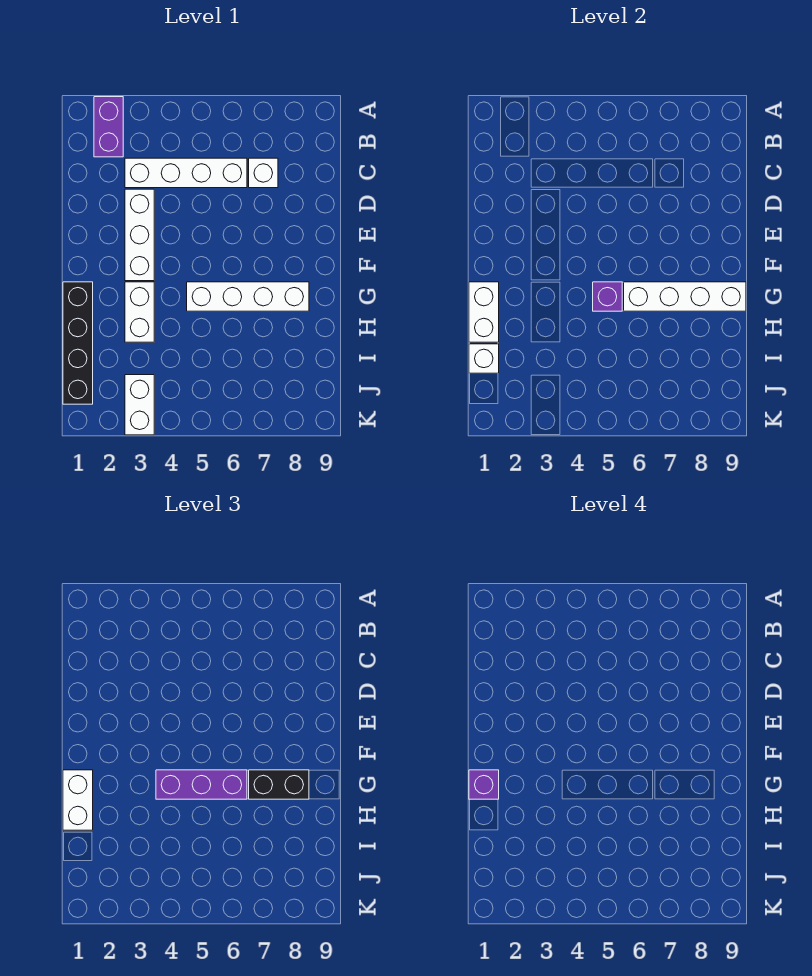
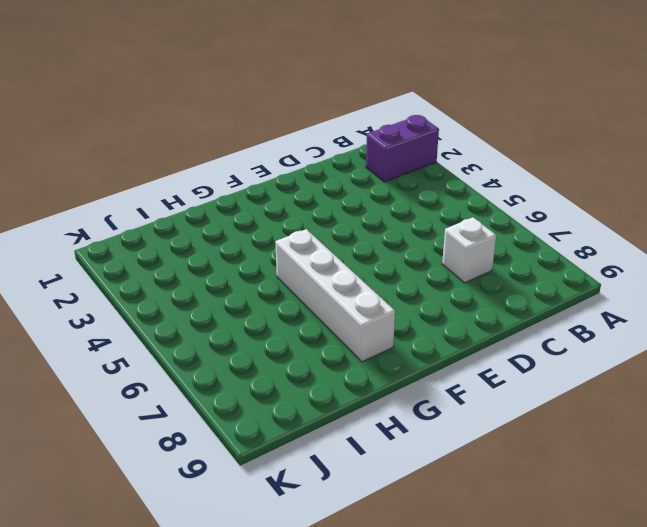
none -> white brick C3:C6 level 1
none -> white brick D3:F3 level 1
none -> black brick G1:J1 level 1

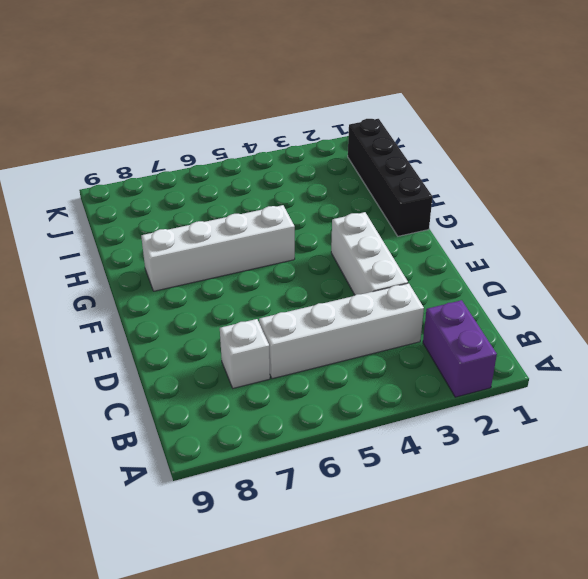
none -> white brick G3:H3 level 1
none -> white brick J3:K3 level 1
none -> white brick G1:H1 level 2

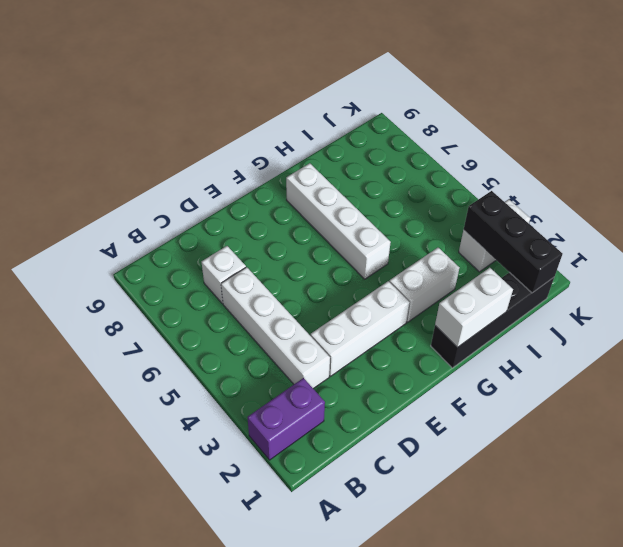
black brick J1:J3 level 2 -> none
none -> purple brick G5 level 2
none -> white brick G6:G9 level 2
none -> white brick I1 level 2

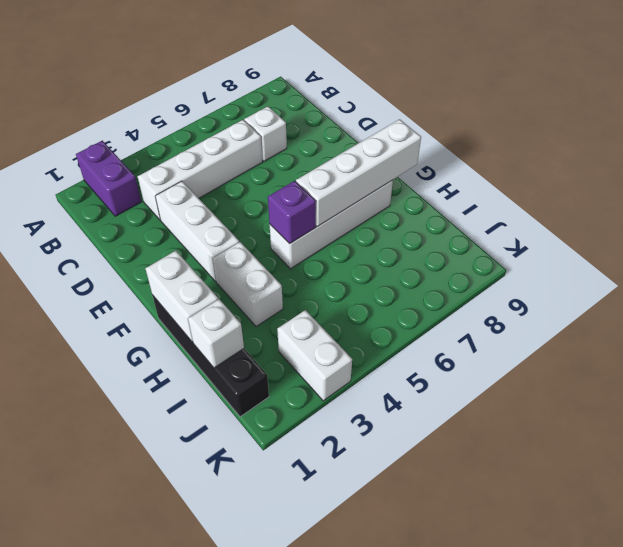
none -> white brick G1:H1 level 3
none -> purple brick G4:G6 level 3
none -> black brick G7:G8 level 3

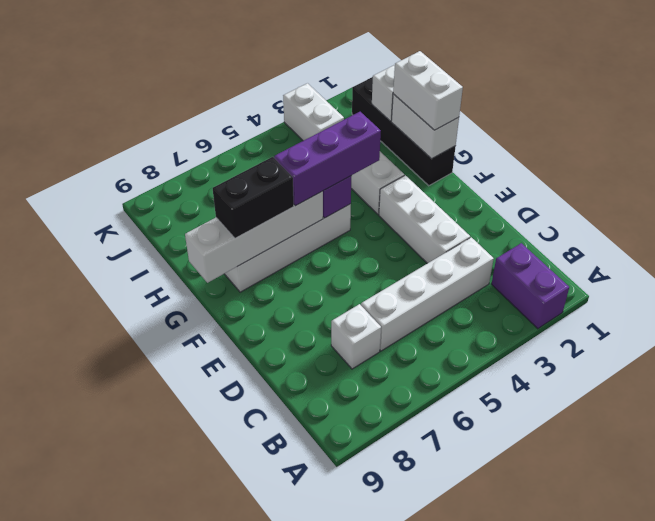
none -> purple brick G1 level 4

